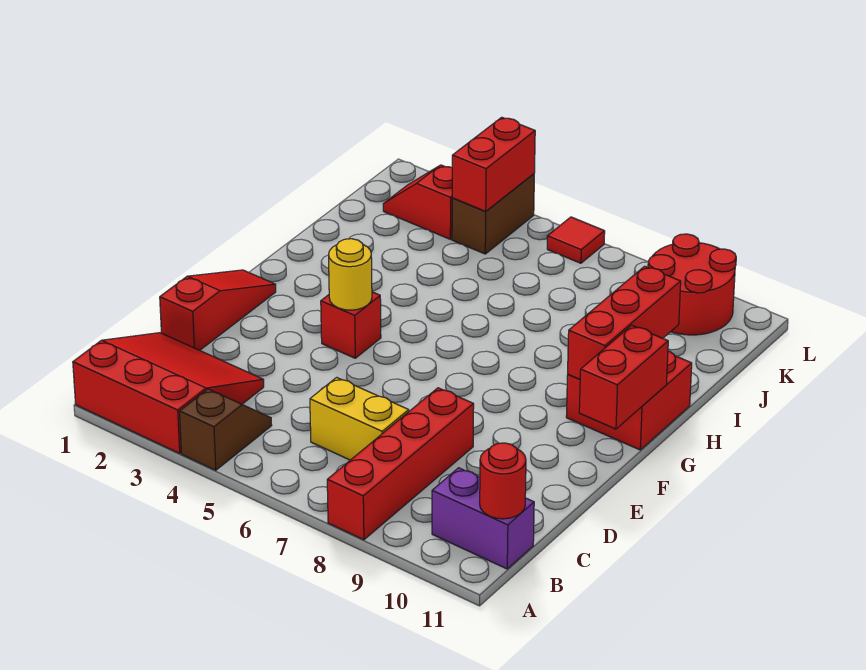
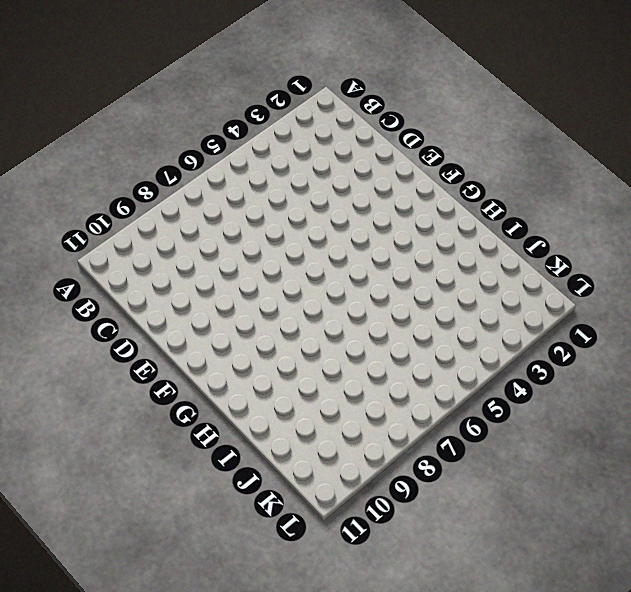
none -> red slope A1:C3 level 1 top A
none -> brown slope A4:B4 level 1 top A
none -> red brick A8:D8 level 1

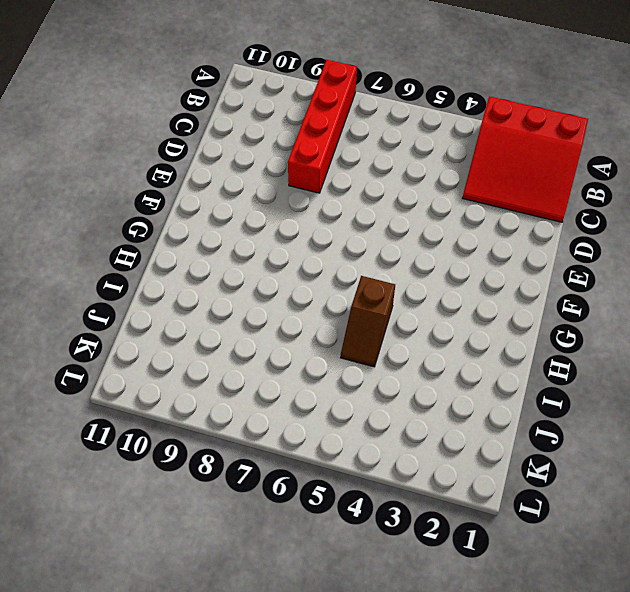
brown slope H5:I5 level 1 top H -> brown slope A4:B4 level 1 top A
none -> purple brick B10:B11 level 1
none -> yellow brick C6:C7 level 1
none -> red slope D1:F1 level 1 top D

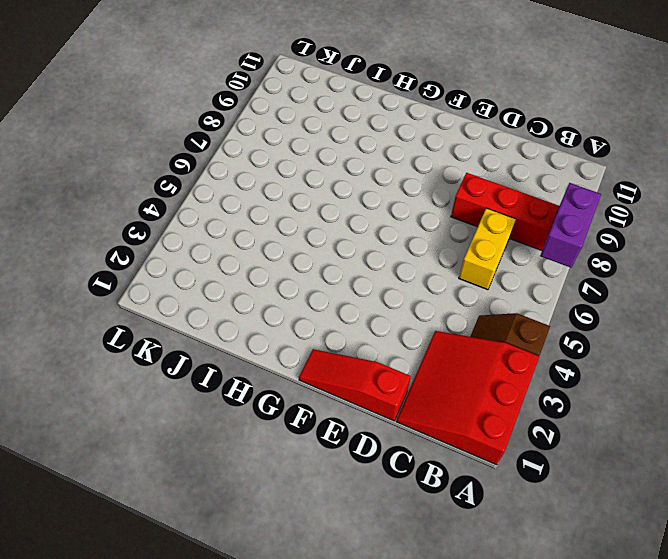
purple brick A7:A8 level 2 -> purple brick B10:B11 level 1
none -> red brick F4 level 1
none -> red brick G10:H11 level 1
none -> red slope K2:K3 level 1 top 3

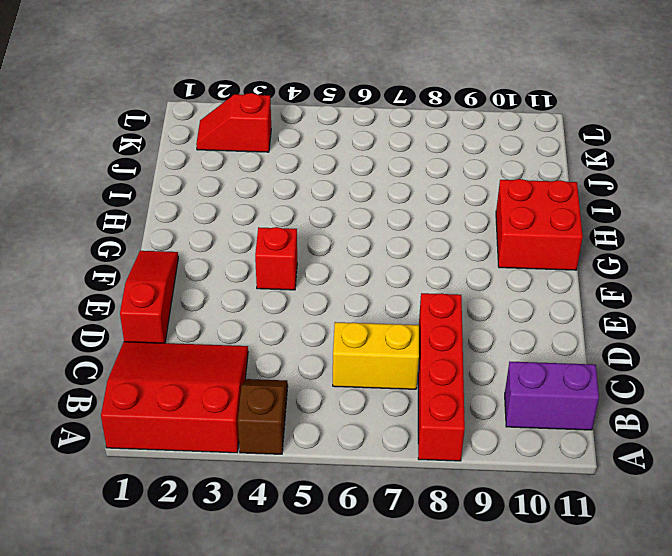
none -> brown brick K4:L4 level 1
none -> red round brick K9:L10 level 1
none -> red tile L6 level 1

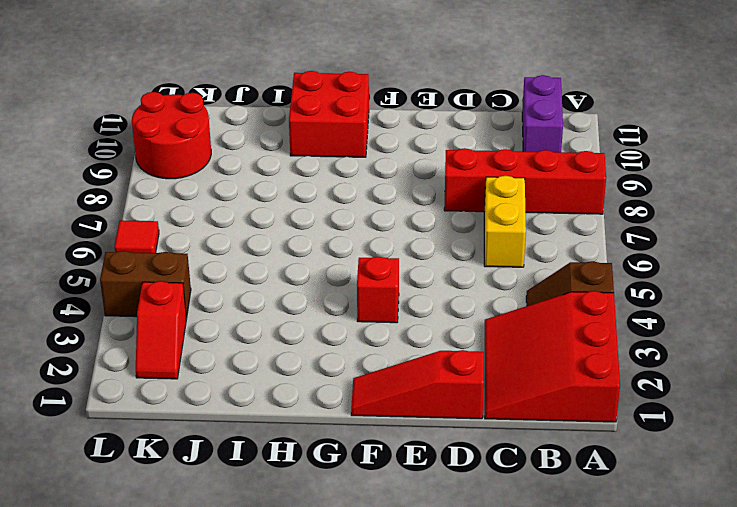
none -> red round brick B11 level 2
none -> yellow round brick F4 level 2
none -> red brick F11:G11 level 2

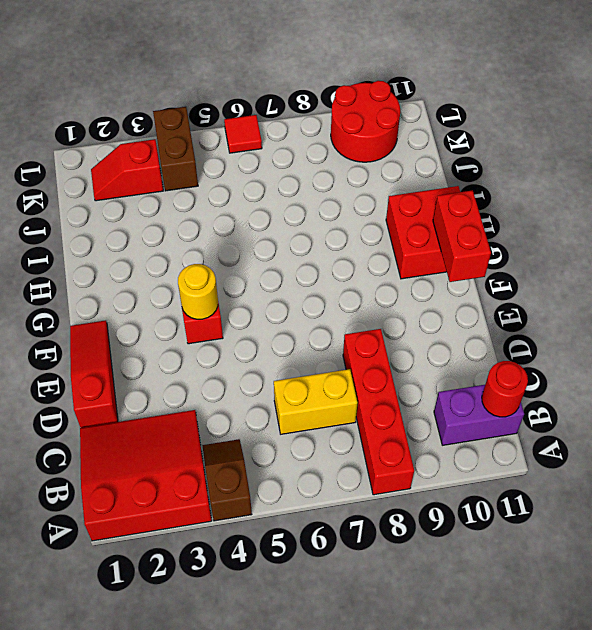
none -> red brick G10:I10 level 2
none -> red brick K4:L4 level 2

